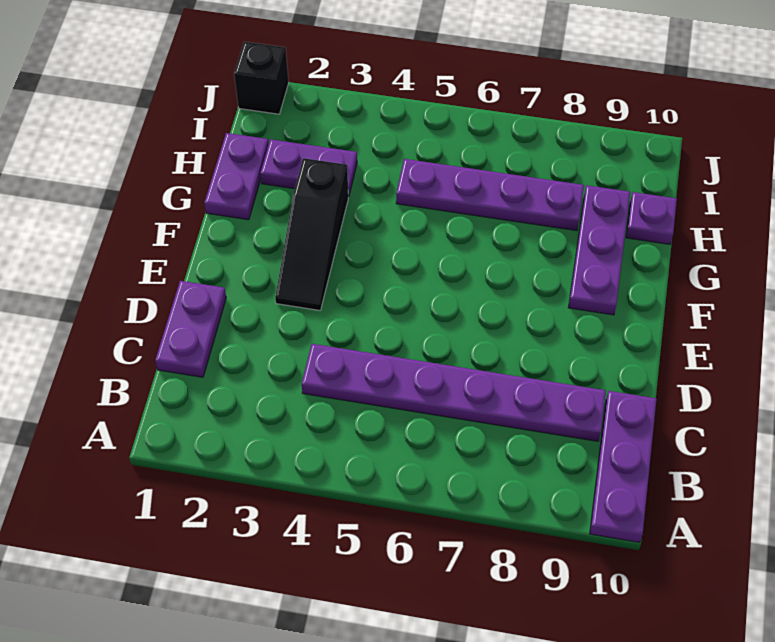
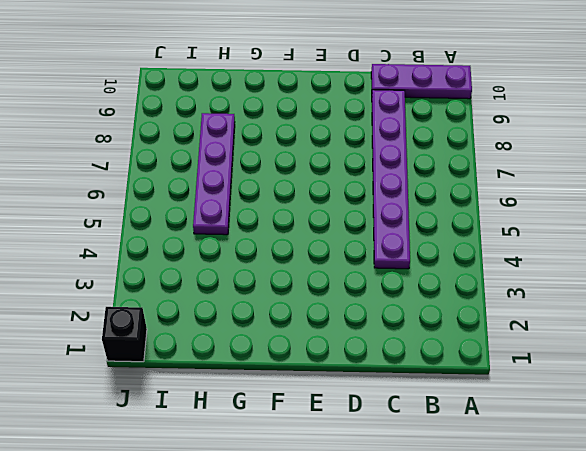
none -> purple plate C1:D1 level 1
none -> black slope E3:G3 level 1 top G

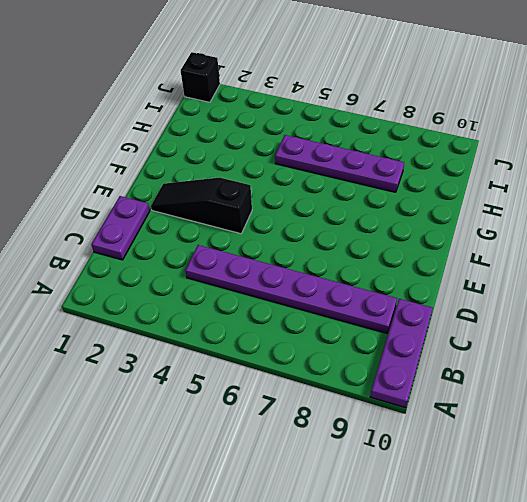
black slope E2:E4 level 1 top 4 -> black slope E3:G3 level 1 top G
none -> purple plate F9:H9 level 1
none -> purple plate G1:H1 level 1

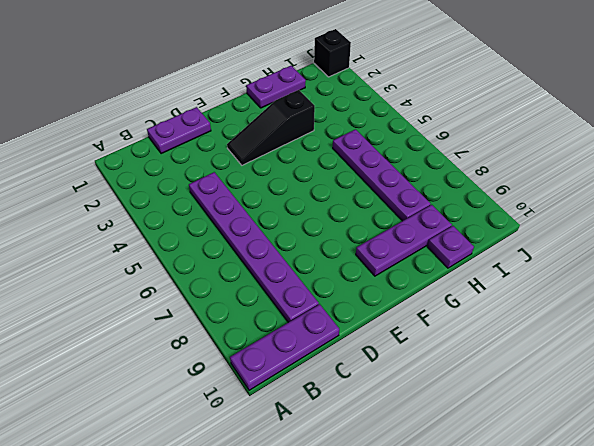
none -> purple plate H2:H3 level 1

